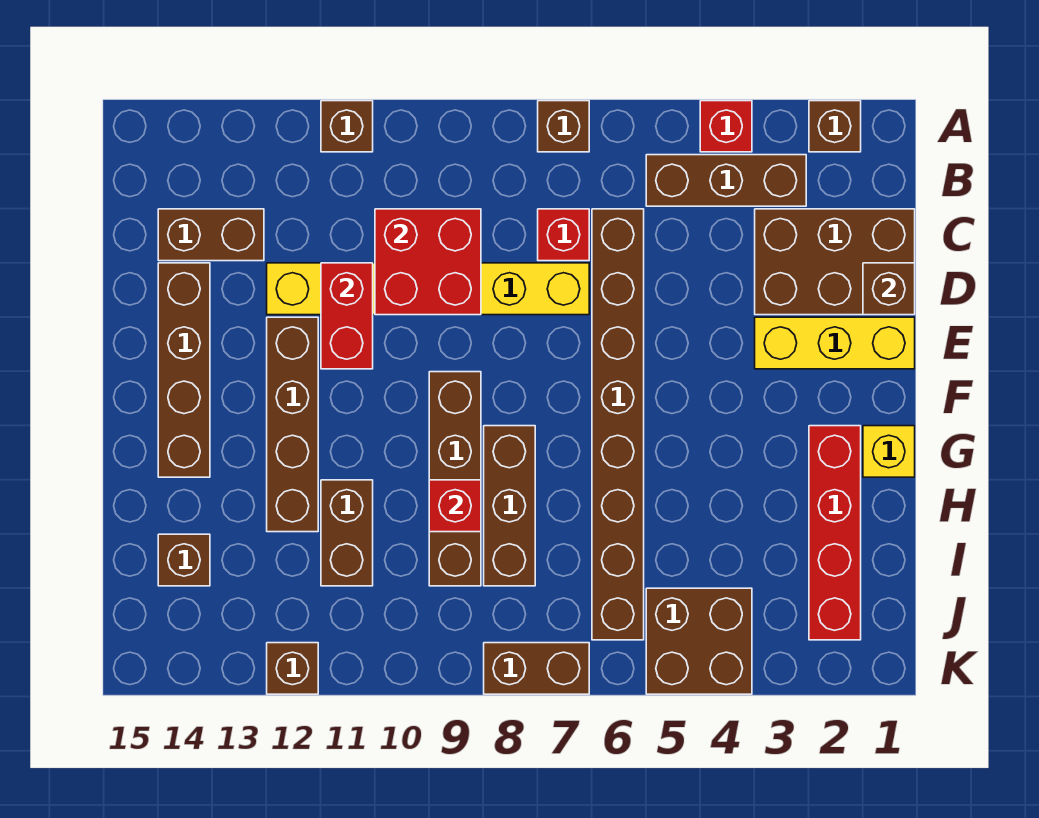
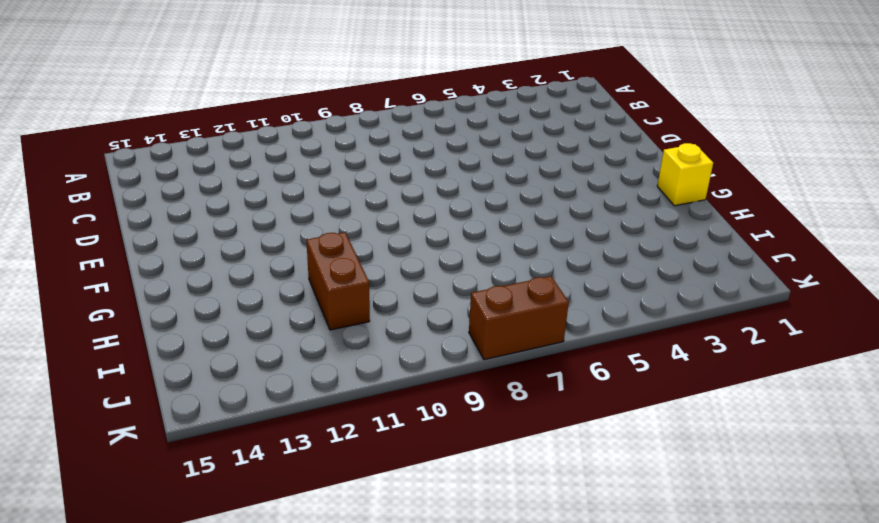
none -> brown brick A2 level 1
none -> red brick A4 level 1
none -> brown brick A7 level 1

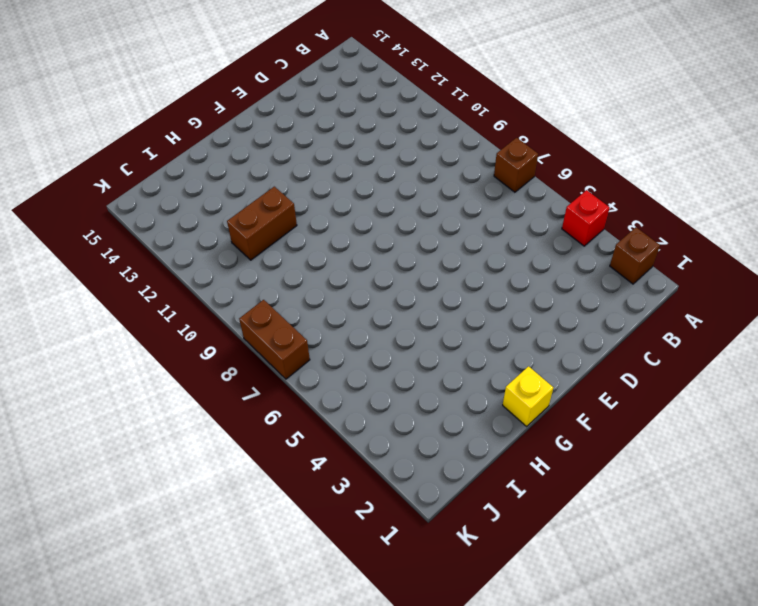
none -> brown brick A11 level 1
none -> brown brick B3:B5 level 1
none -> brown brick C1:D3 level 1

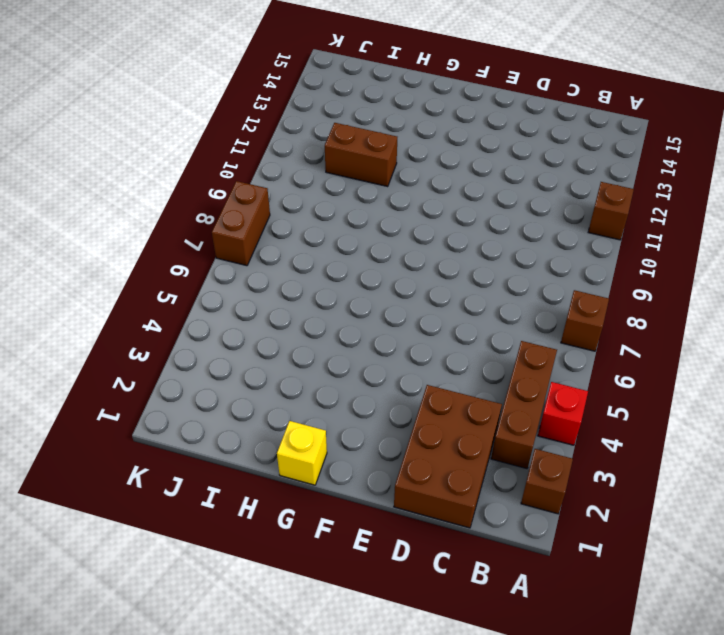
none -> brown brick C6:J6 level 1
none -> red brick C7 level 1
none -> brown brick C13:C14 level 1

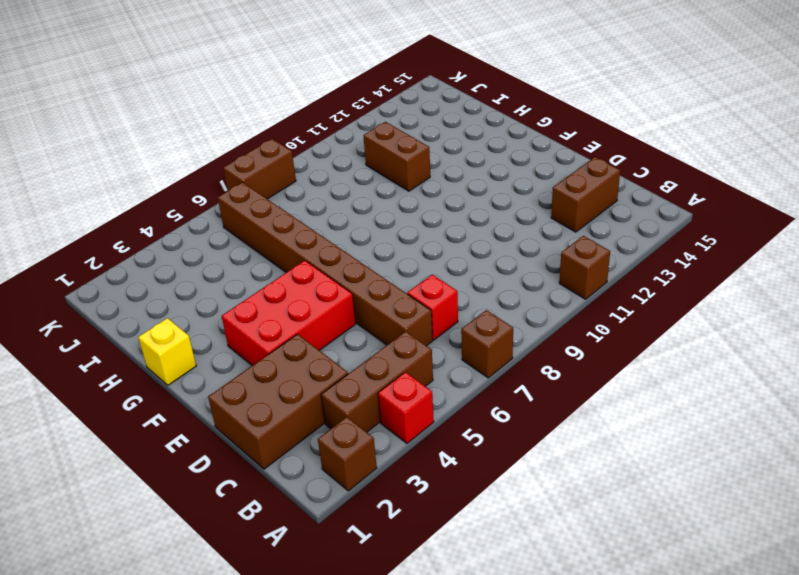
red brick E3:F5 level 1 -> yellow brick E1:E3 level 1
none -> yellow brick D7:D12 level 1
none -> brown brick D14:G14 level 1
none -> brown brick E12:H12 level 1

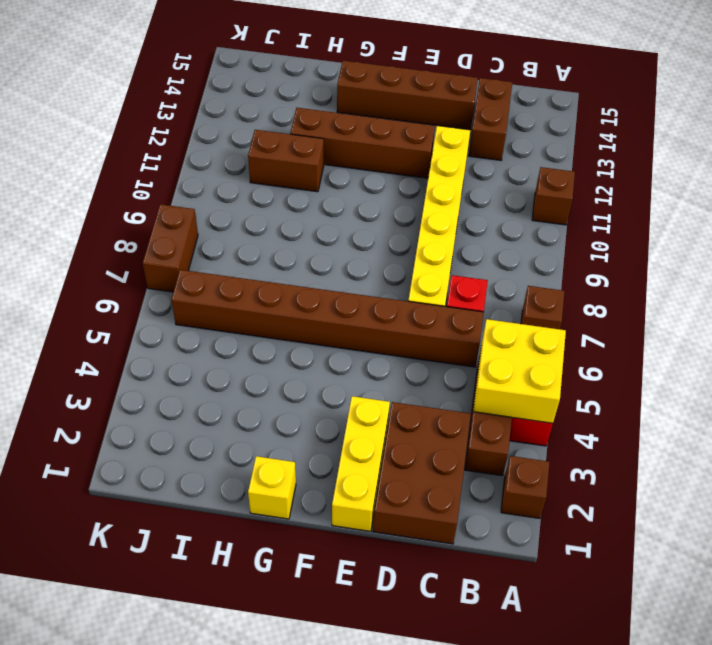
yellow brick A4:B5 level 2 -> none
none -> brown brick F9:I9 level 1
none -> red brick G2:J2 level 1
none -> brown brick G8:I8 level 1

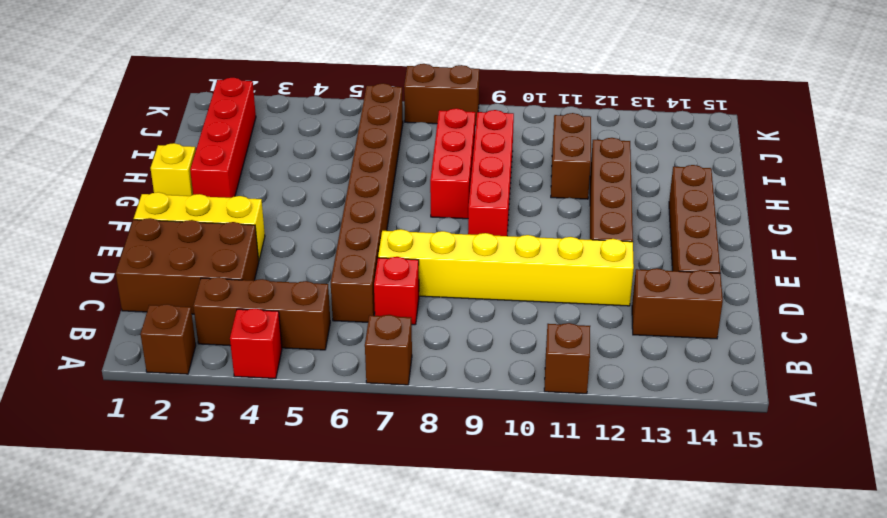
red brick F9:I9 level 1 -> brown brick F9:I9 level 1
red brick G8:I8 level 1 -> brown brick G8:I8 level 1
none -> brown brick I14 level 1
none -> brown brick J4:K5 level 1
none -> brown brick K12 level 1

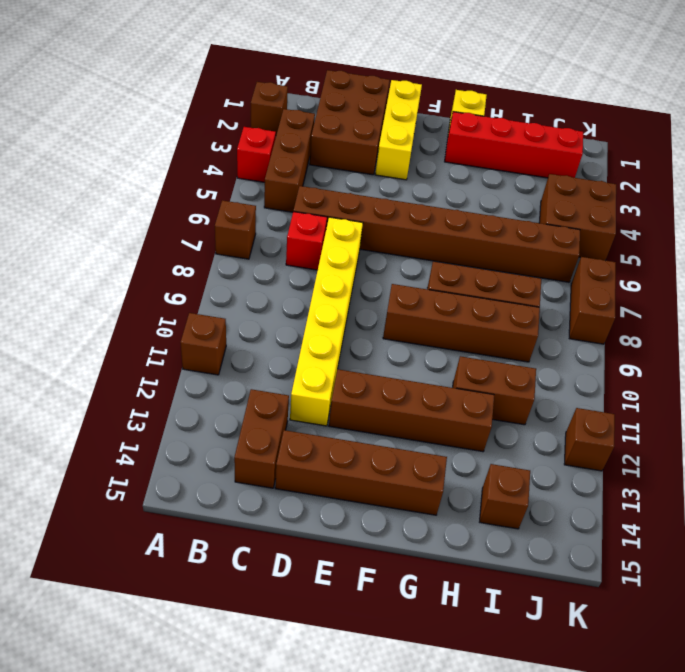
none -> red brick C9:D10 level 2
none -> brown brick D1 level 2
none -> red brick D11:E11 level 2

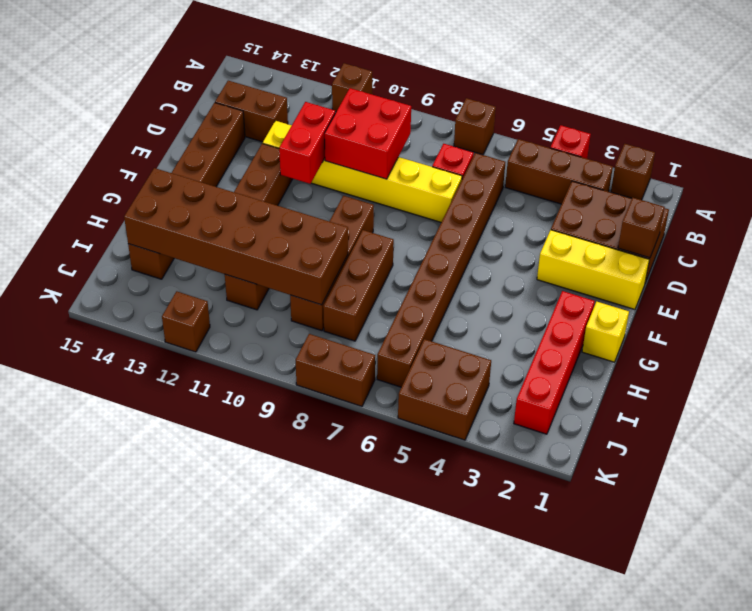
brown brick H9:I14 level 2 -> red brick H9 level 2

